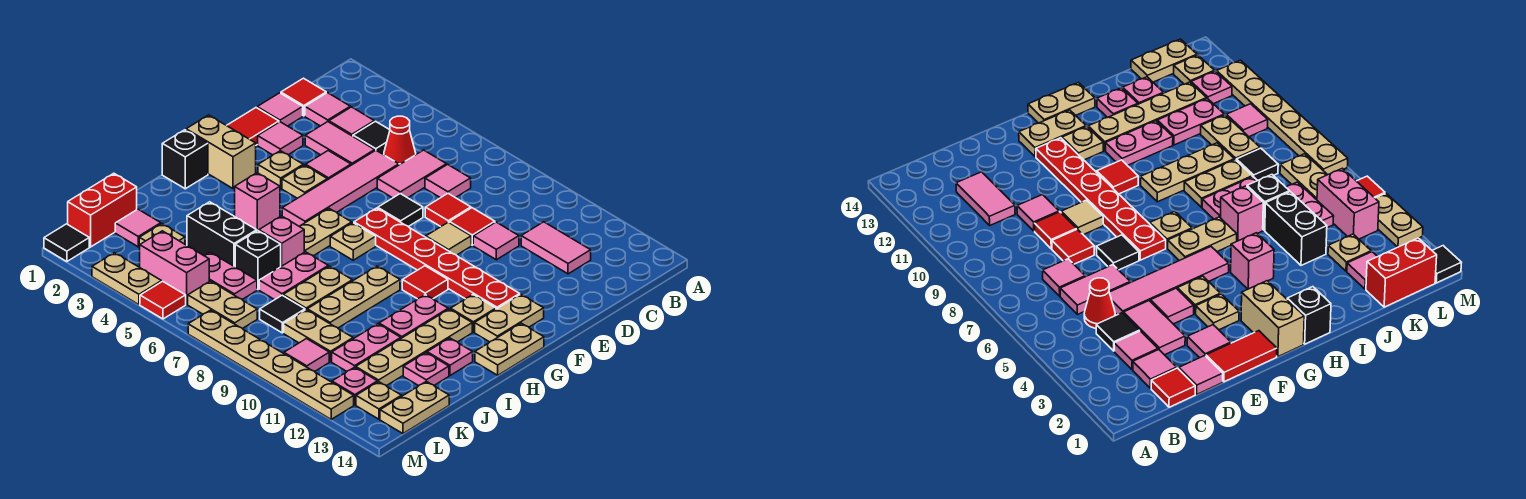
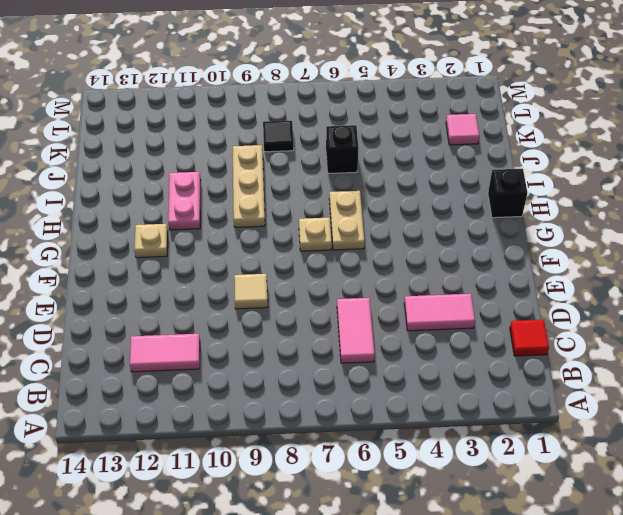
none -> pink tile C2 level 1
none -> pink tile C3 level 1
none -> black tile C4 level 1
none -> red cone C5 level 1

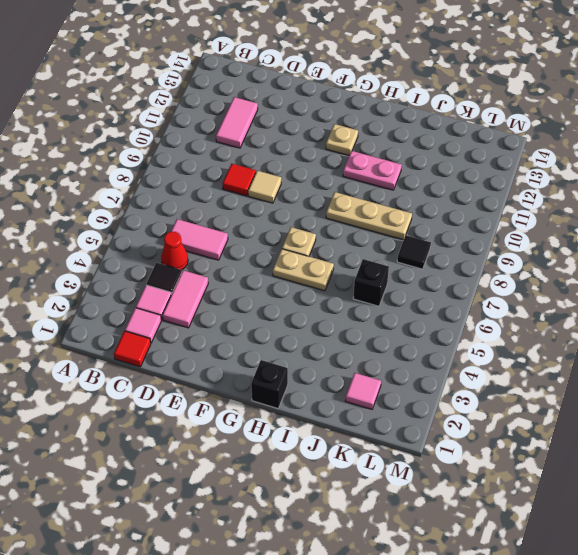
none -> pink tile C7 level 1
none -> pink tile D1 level 1
none -> pink tile D5:G5 level 1
none -> red tile D8 level 1

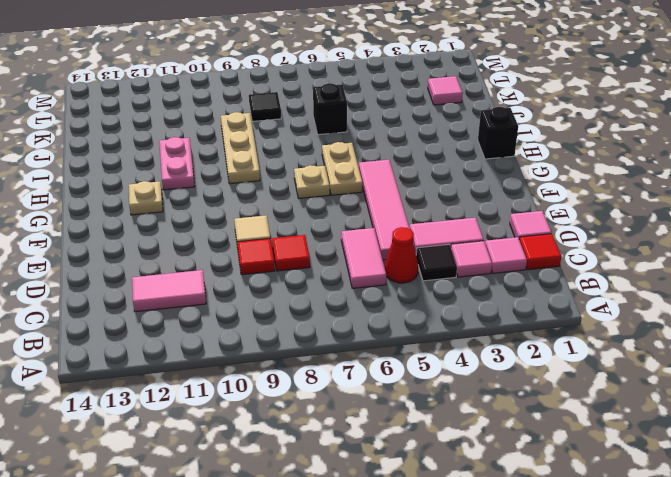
none -> pink tile C7 level 1
none -> pink tile D10 level 1
none -> red tile E1:F1 level 1
none -> pink tile E2 level 1

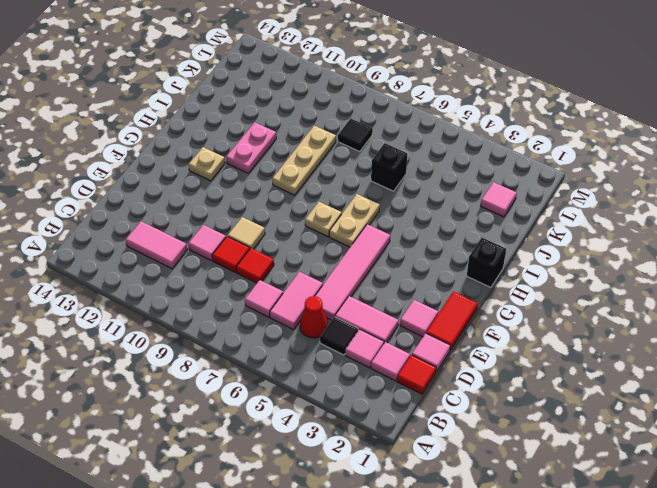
none -> pink tile E4 level 1
none -> black tile E7 level 1
none -> tan plate F3 level 1
none -> tan plate F4 level 1

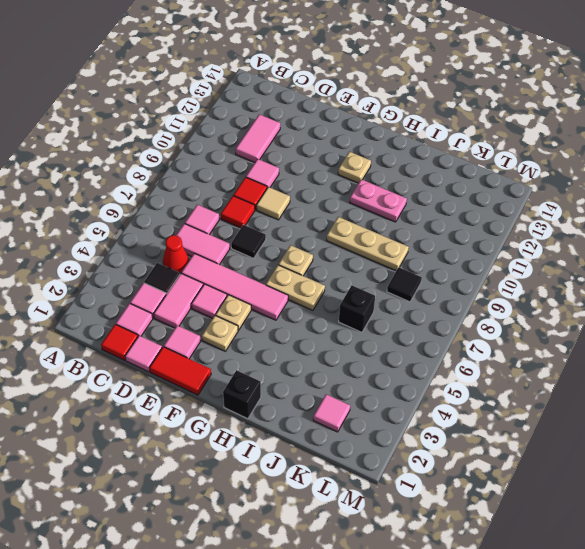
none -> red plate F7:F12 level 1
none -> tan plate F13:G13 level 1
none -> tan brick G1:G2 level 1
none -> red tile G10 level 1

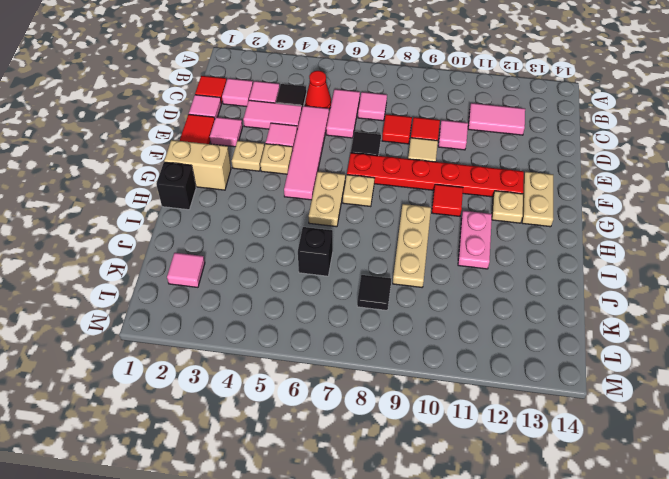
none -> tan plate G14:H14 level 1
none -> pink brick H4 level 1
none -> tan plate H12:K12 level 1
none -> pink brick I6 level 1

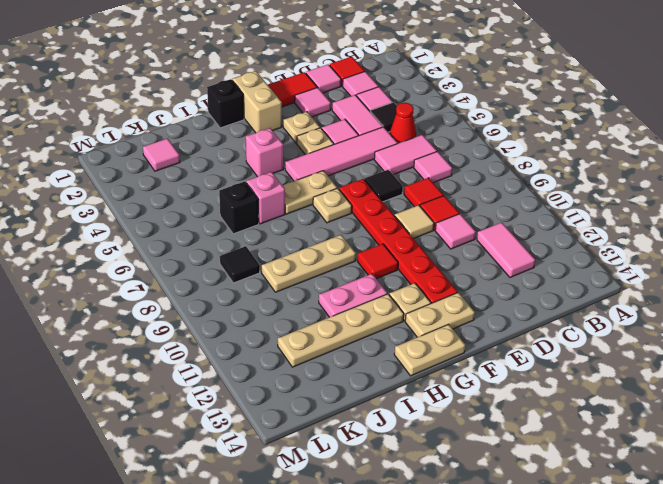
none -> pink plate I7:J7 level 1
none -> tan plate I8:J8 level 1
none -> pink plate I13 level 1
none -> black brick J4:J5 level 1

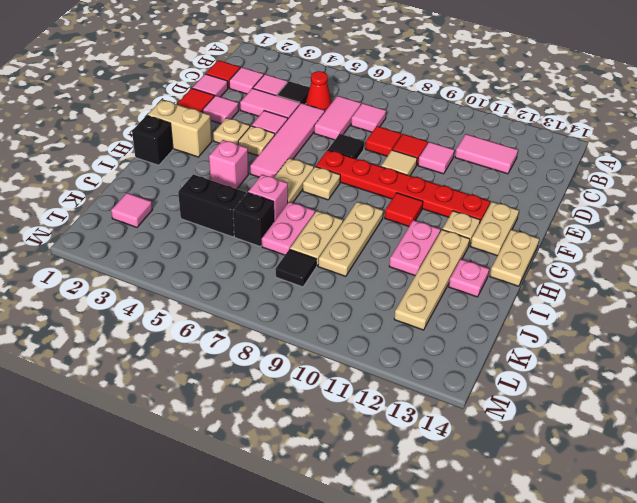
none -> pink plate J11:K11 level 1
none -> pink plate J13 level 1
none -> red brick K1:L1 level 1
none -> tan plate K3 level 1

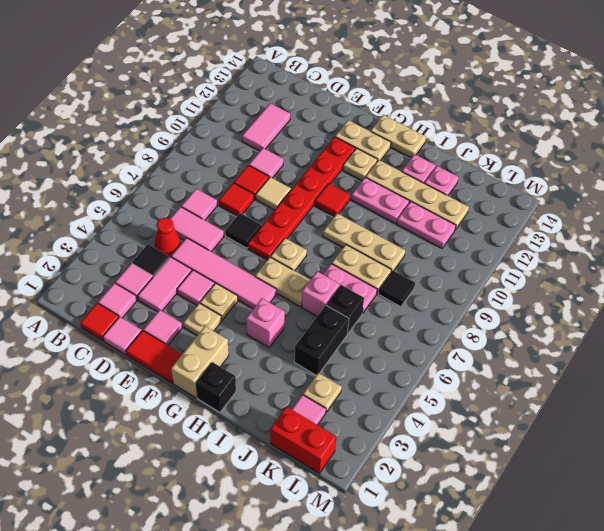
none -> pink plate K5:K6 level 1
none -> tan plate K9:K10 level 1
none -> tan plate K14:L14 level 1
none -> pink brick L4:L5 level 1

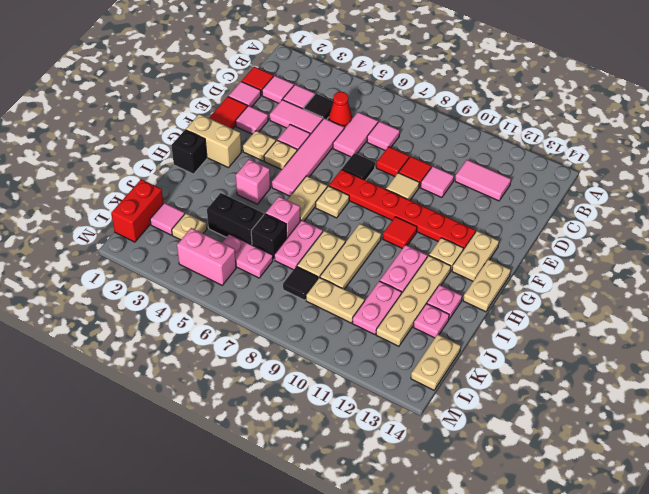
none -> tan plate L6:L7 level 1
none -> pink tile L10 level 1
none -> pink plate L12 level 1
none -> tan plate L13 level 1

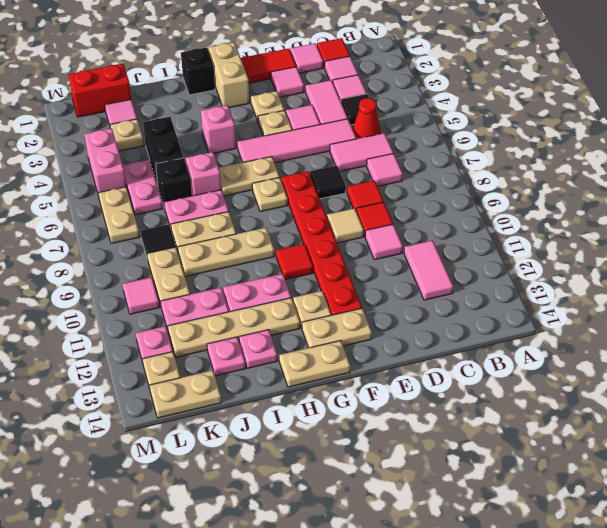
none -> black tile M1 level 1
none -> tan plate M3:M4 level 1
none -> red tile M5 level 1
none -> tan plate M7:M12 level 1

